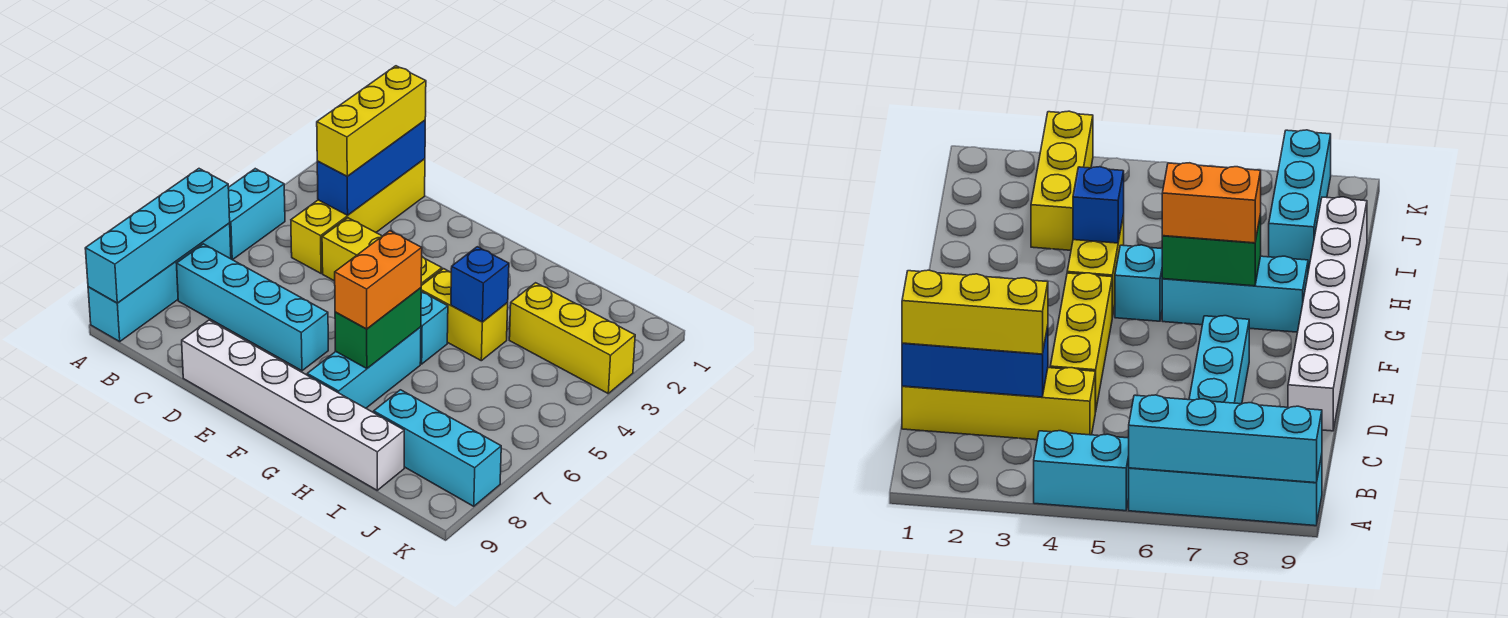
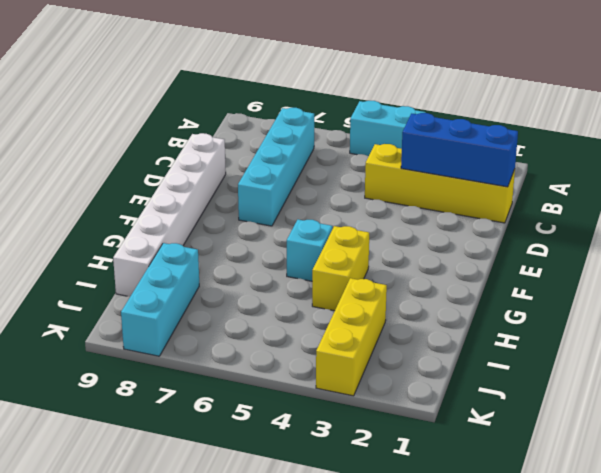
none -> cyan brick A6:A9 level 1
none -> yellow brick D4:F4 level 1
none -> cyan brick G6:G8 level 1

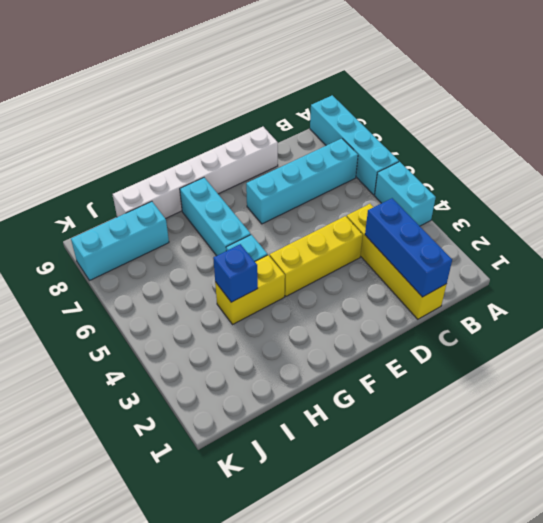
none -> yellow brick I3:K3 level 1
none -> cyan brick A6:A9 level 2
none -> green brick G6:G7 level 2

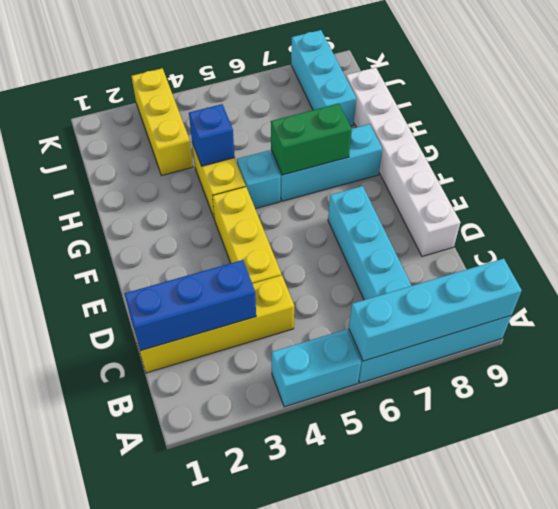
none -> yellow brick C1:C3 level 3
none -> orange brick G6:G7 level 3

